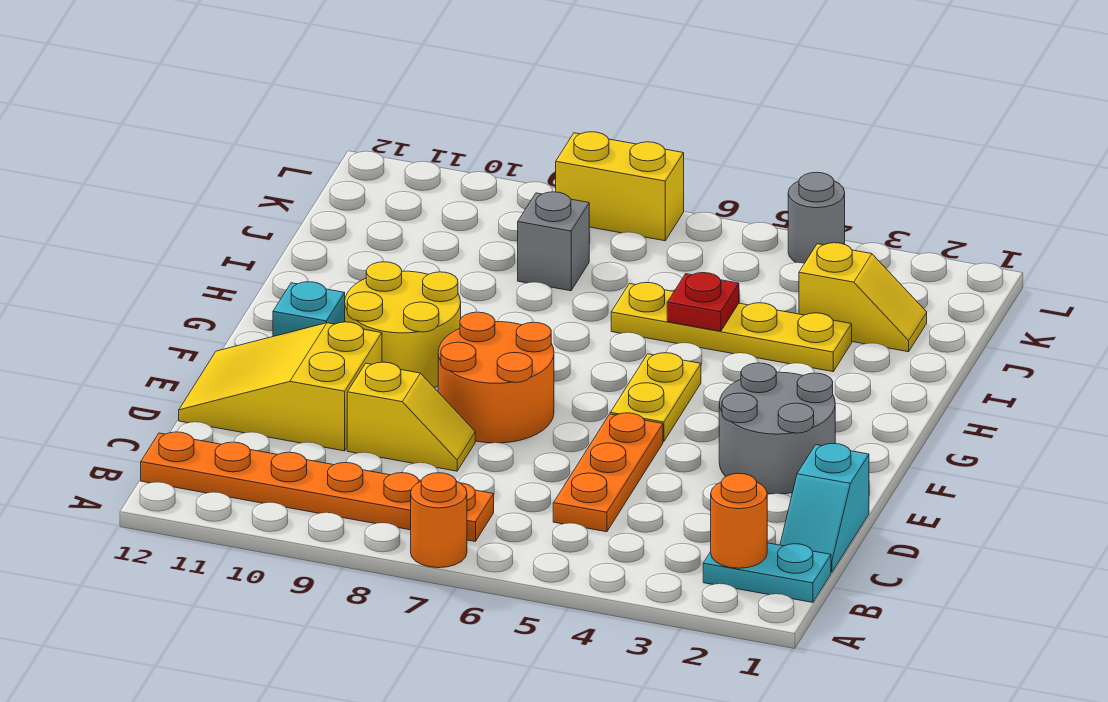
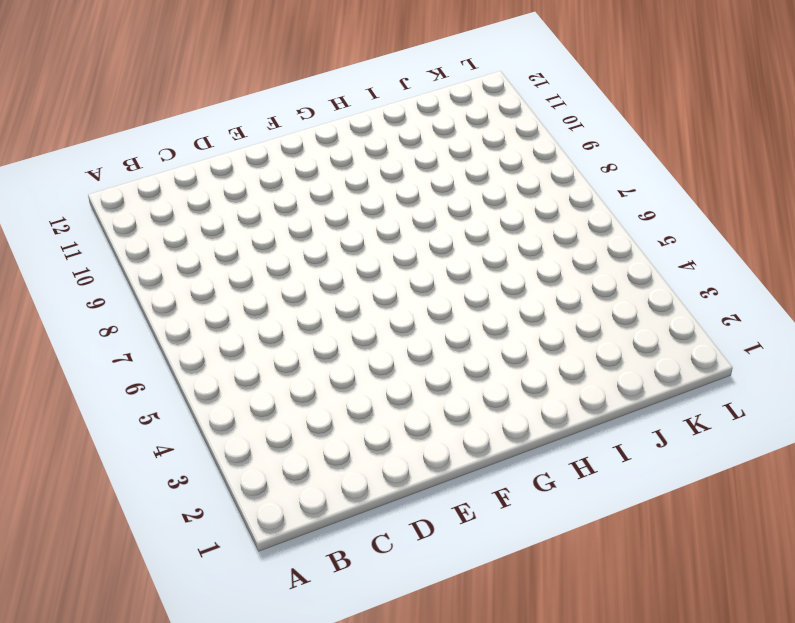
none -> orange round brick A7 level 1
none -> cyan plate B1:B2 level 1
none -> orange plate B7:B12 level 1

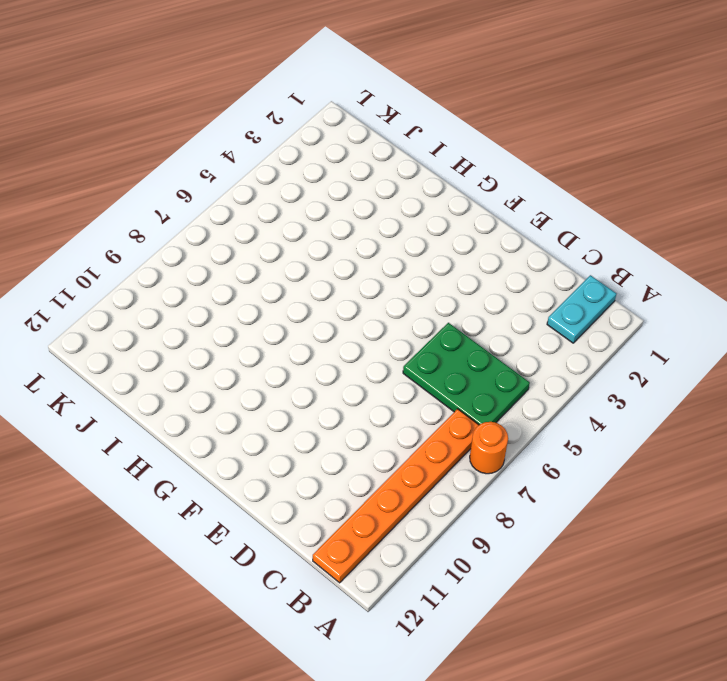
green plate B5:D6 level 1 -> orange plate C5:E5 level 1
none -> cyan slope C1:D1 level 1 top D
none -> yellow slope D8:D9 level 1 top 9
none -> yellow slope D10:E12 level 1 top 10

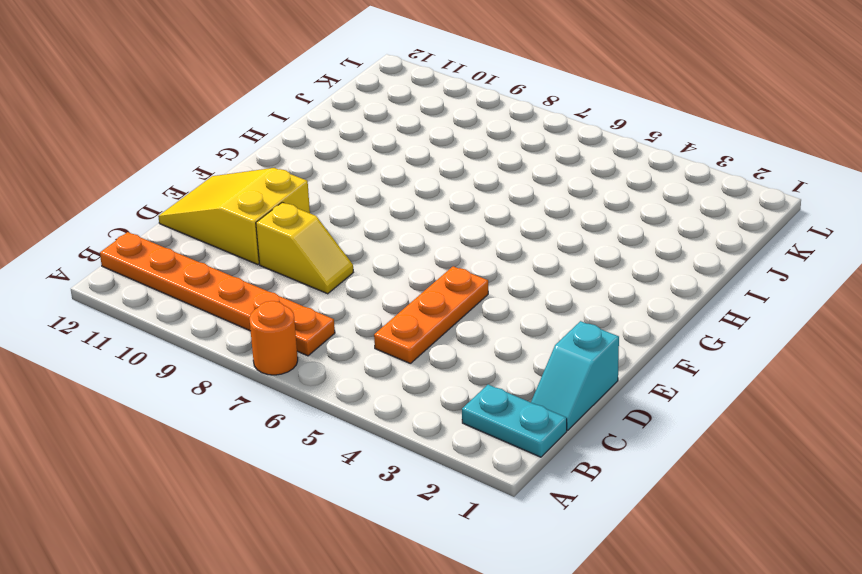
none -> grey round brick E2:F3 level 1
none -> orange round brick E7:F8 level 1
none -> yellow plate F5:G5 level 1

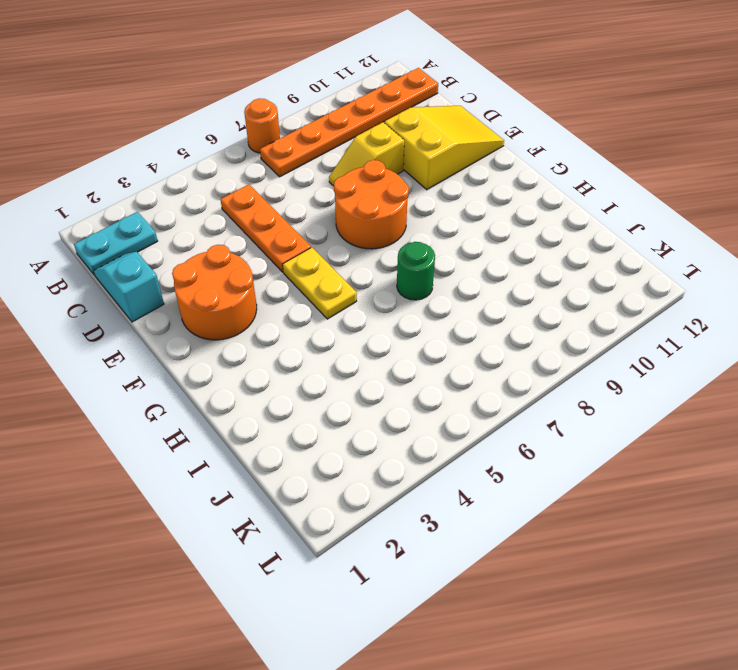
orange round brick E2:F3 level 1 -> grey round brick E2:F3 level 1
green round brick H7 level 1 -> none
none -> yellow round brick F9:G10 level 1
none -> cyan brick F11 level 1
none -> yellow plate I3:I6 level 1

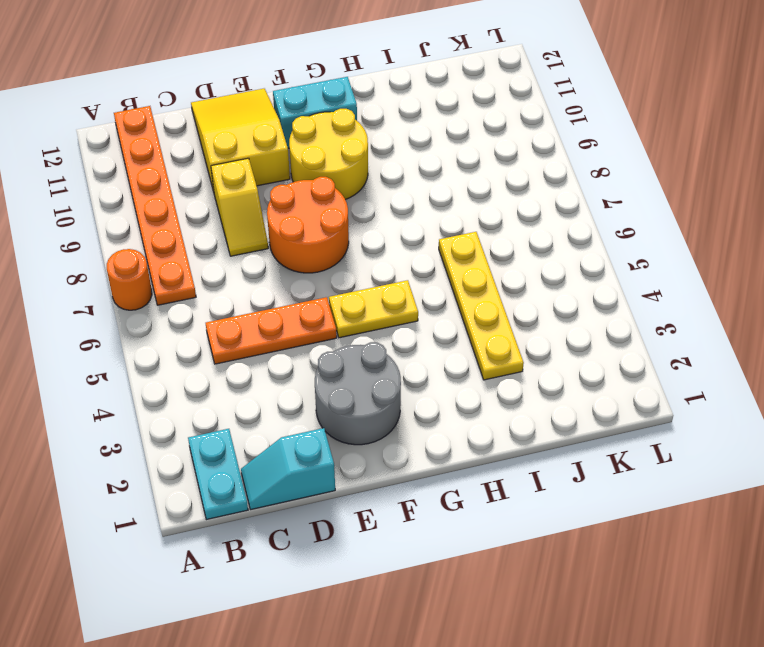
cyan brick F11:G11 level 1 -> cyan brick F11 level 1
none -> yellow slope J2:J3 level 1 top 3
none -> grey brick J8 level 1
none -> grey round brick L4 level 1

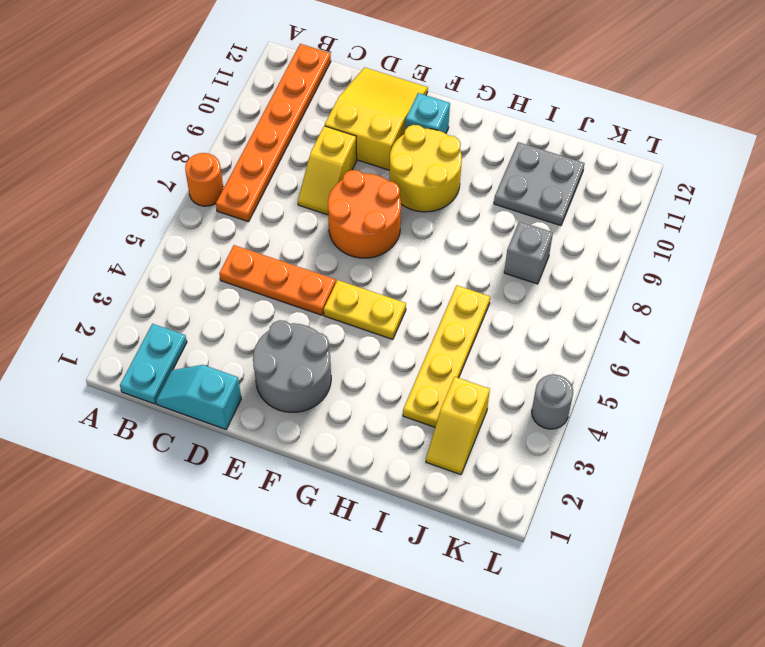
grey plate I10:J11 level 1 -> none
none -> yellow brick L7:L8 level 1
none -> orange round brick B2 level 2
none -> red plate I5 level 2

